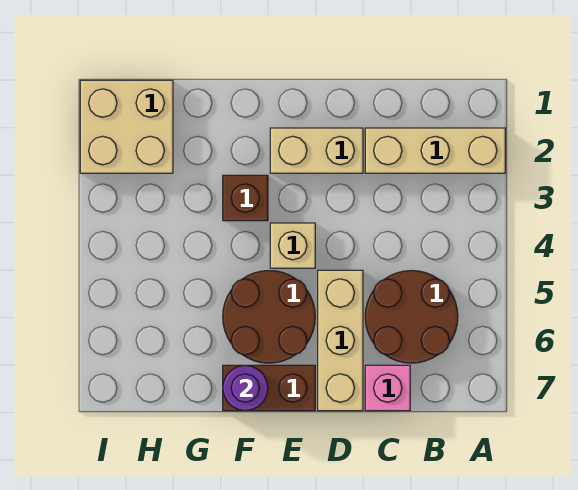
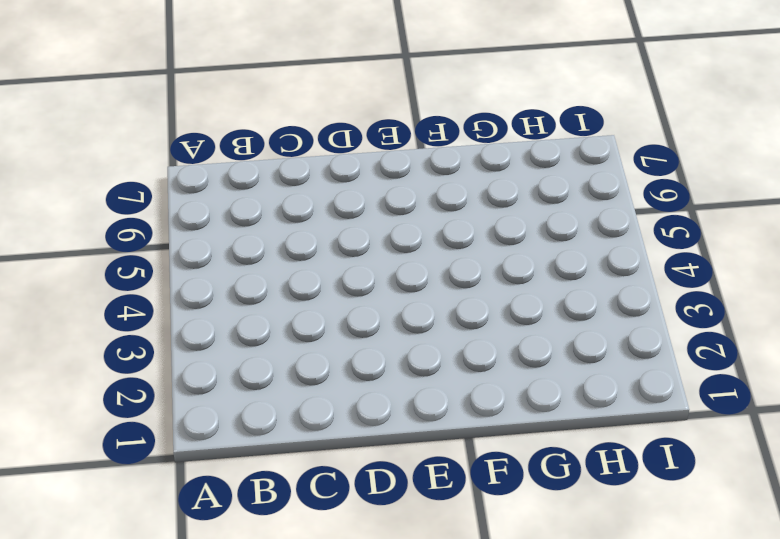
none -> tan brick A2:C2 level 1
none -> brown round brick B5:C6 level 1

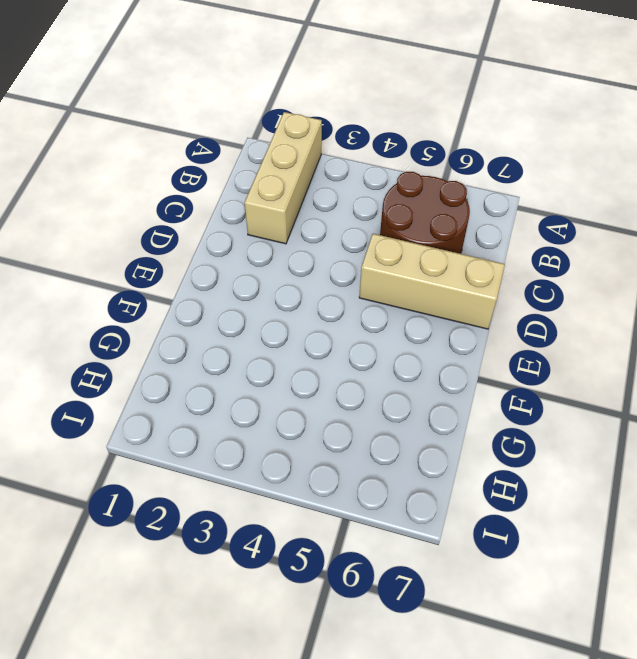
none -> pink brick C7 level 1
none -> tan brick D2:E2 level 1

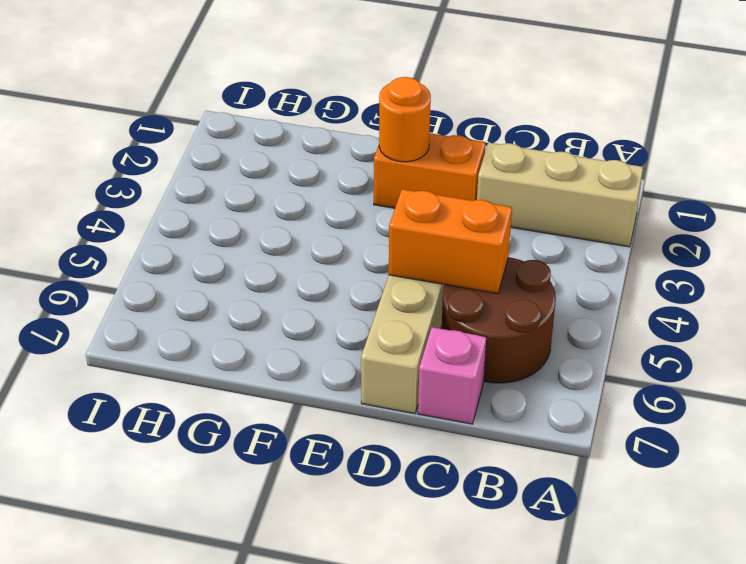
orange brick C5:D5 level 2 -> none
orange brick D2:E2 level 1 -> tan brick D2:E2 level 1
orange round brick E2 level 2 -> none
none -> tan brick E4 level 1
none -> brown round brick E5:F6 level 1

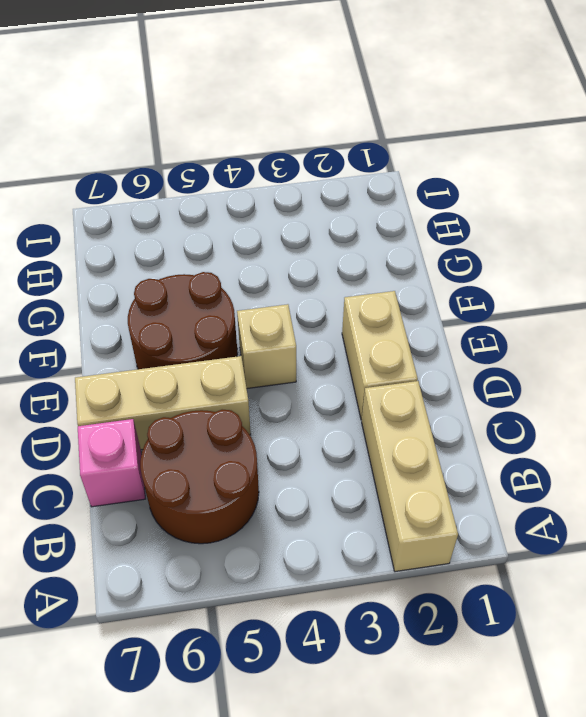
none -> brown brick E7:F7 level 1
none -> brown brick F3 level 1

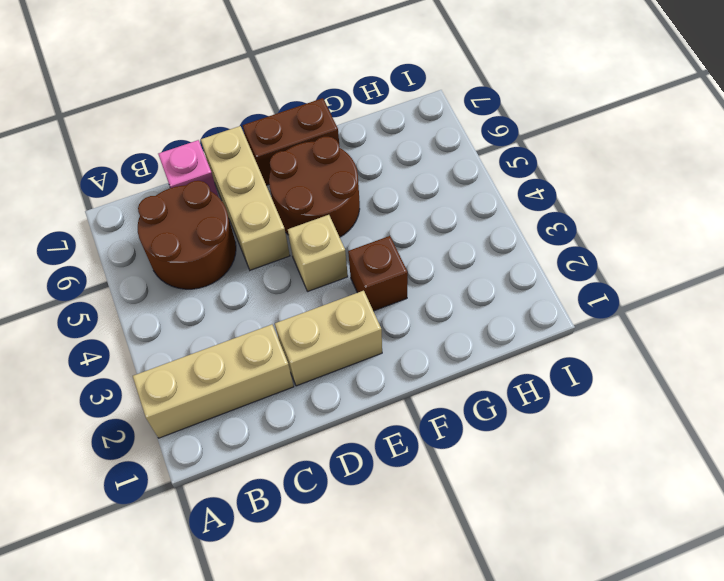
none -> tan brick H1:I2 level 1
none -> purple round brick F7 level 2

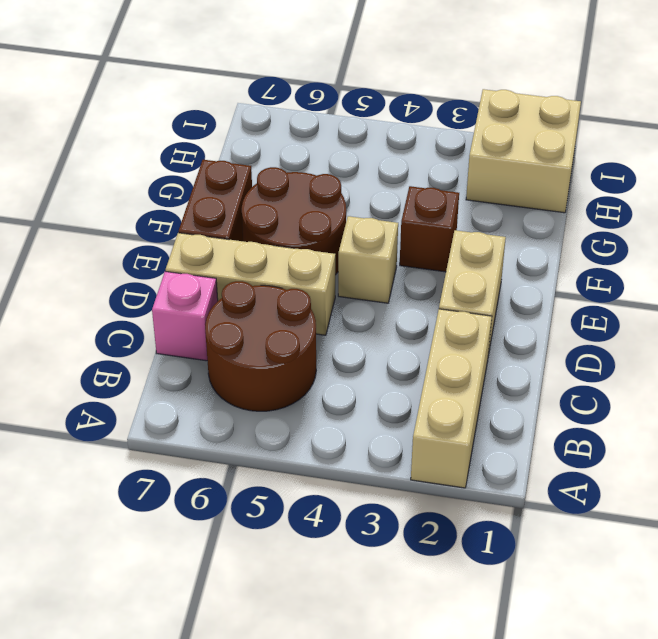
none -> purple round brick F7 level 2

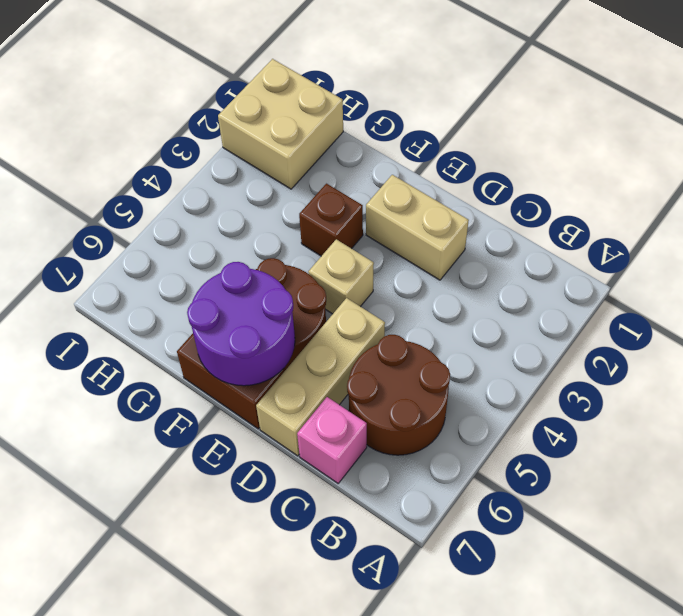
purple round brick E6:F7 level 2 -> purple round brick F7 level 2
none -> tan brick A2:C2 level 1

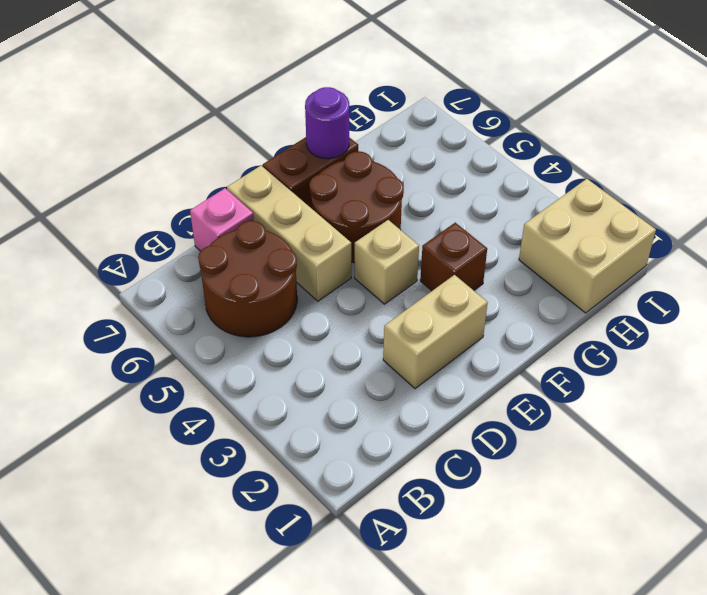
none -> tan brick A2:C2 level 1

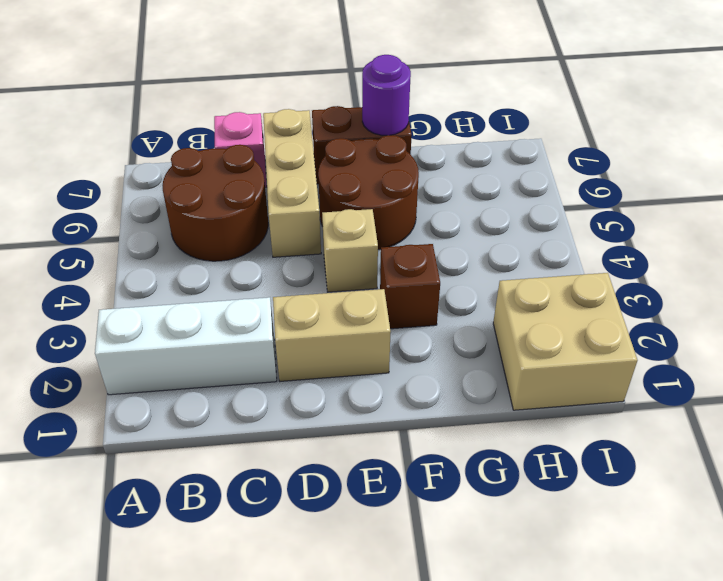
white brick A2:C2 level 1 -> tan brick A2:C2 level 1

